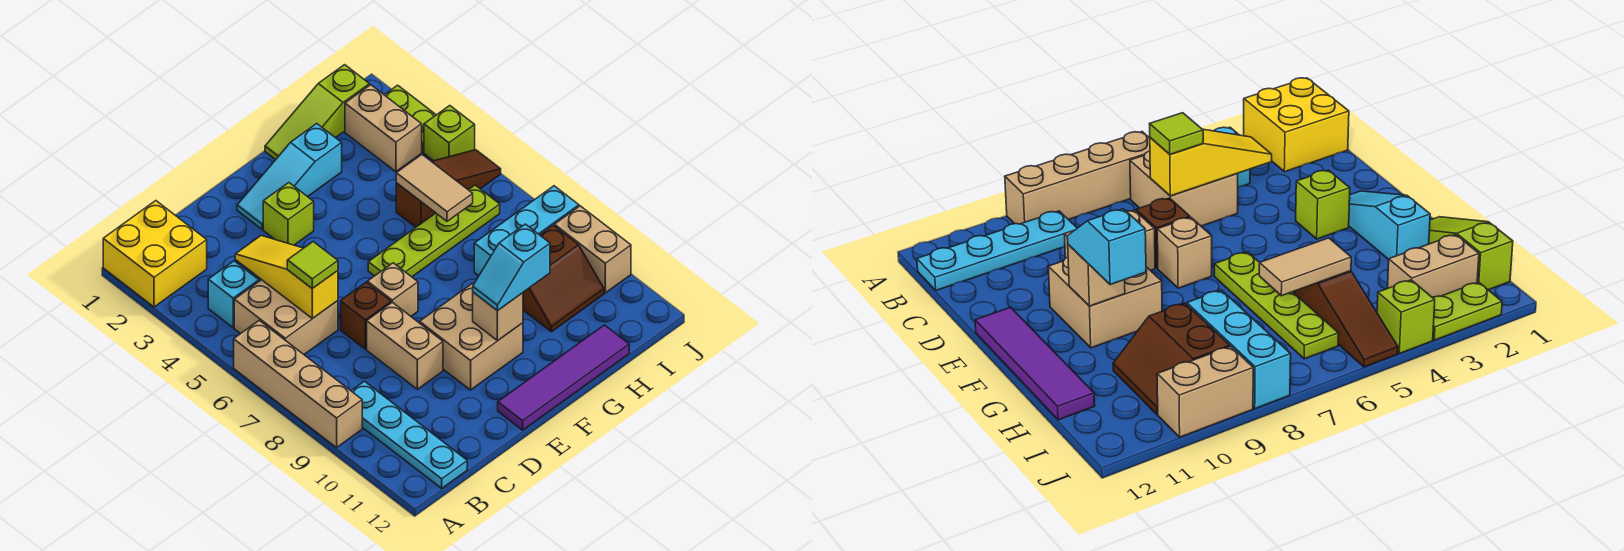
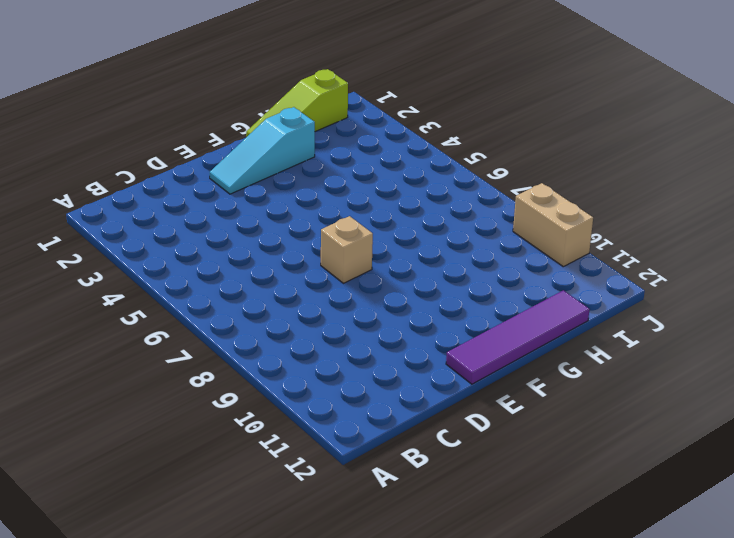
none -> yellow brick A1:B2 level 1
none -> tan brick A6:A9 level 1
none -> cyan brick B4 level 1

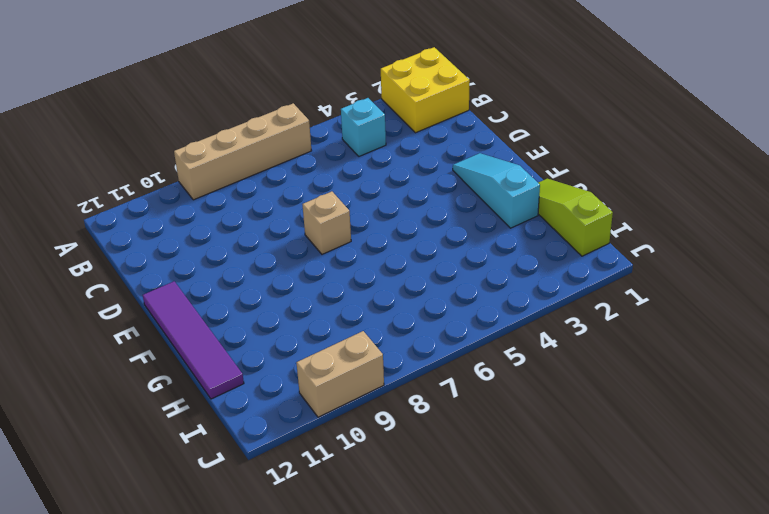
none -> tan brick B5:C6 level 1
none -> cyan plate B9:B12 level 1
none -> brown brick D7 level 1

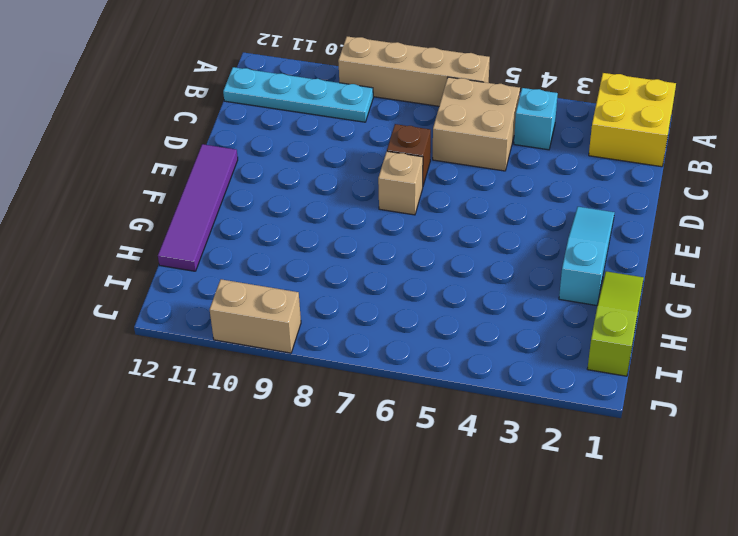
none -> tan brick D8:D9 level 1
none -> lime brick E3 level 1
none -> tan brick E9:F10 level 1

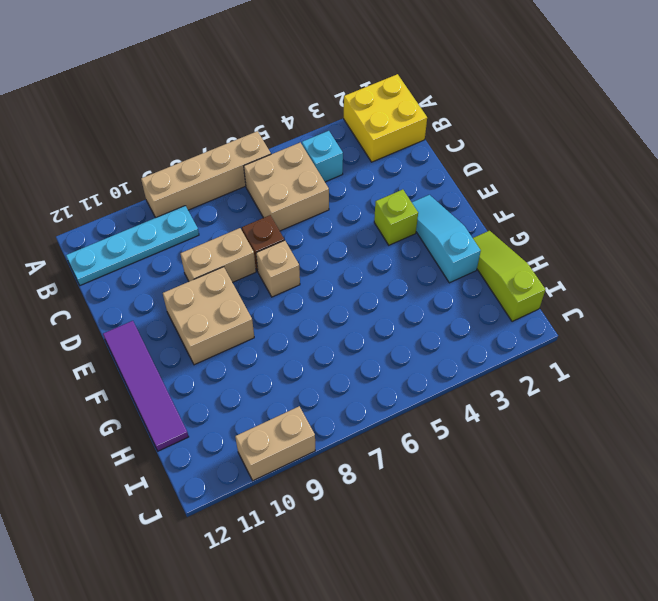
none -> lime plate F6:I6 level 1
none -> brown slope H5:J5 level 1 top H
none -> cyan brick H8:J8 level 1

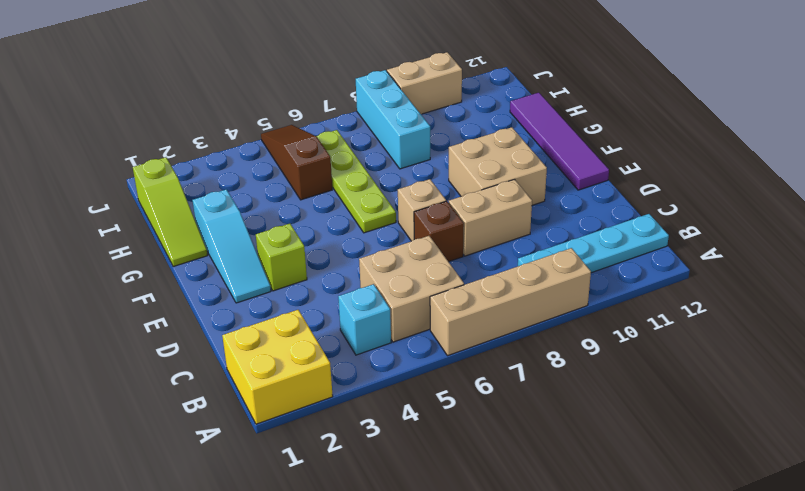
none -> brown slope H9:I10 level 1 top 9
none -> tan brick I2:I3 level 1
none -> lime plate J2:J3 level 1

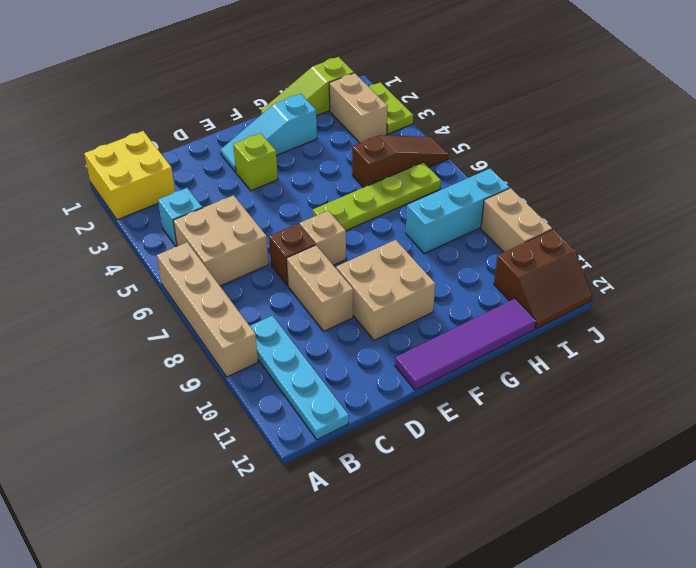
brown slope I11:J12 level 1 top 11 -> brown slope H9:I10 level 1 top 9
none -> lime brick J4 level 1
none -> yellow slope C4:C6 level 2 top 6
none -> tan brick F10 level 2

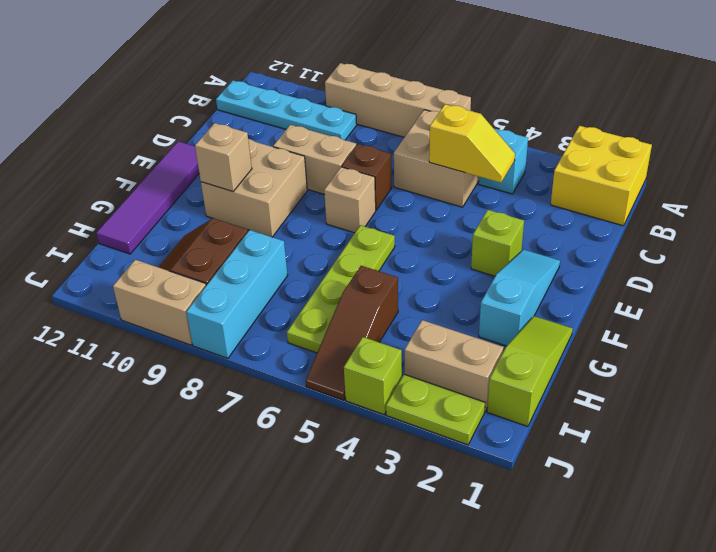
yellow slope C4:C5 level 2 top 5 -> yellow slope C4:C6 level 2 top 6
none -> tan tile H5:H6 level 2
none -> lime tile C6 level 3
none -> cyan slope F10:G10 level 3 top G

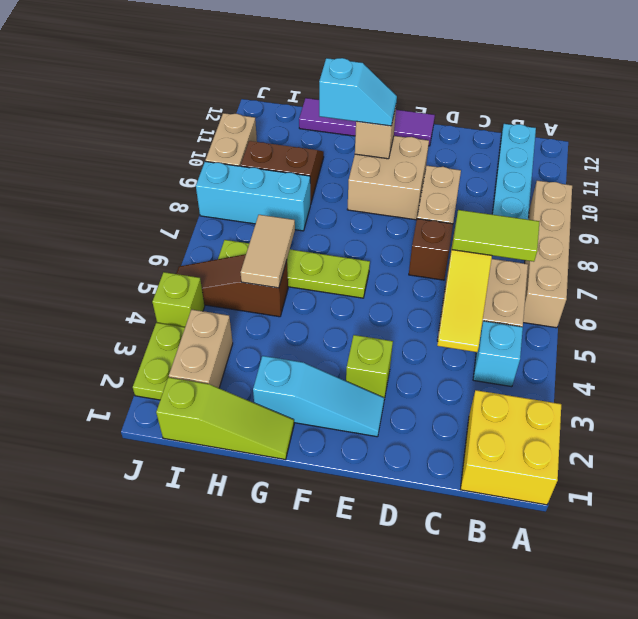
lime tile B6:C6 level 3 -> lime tile C6 level 3
none -> tan brick E7 level 1

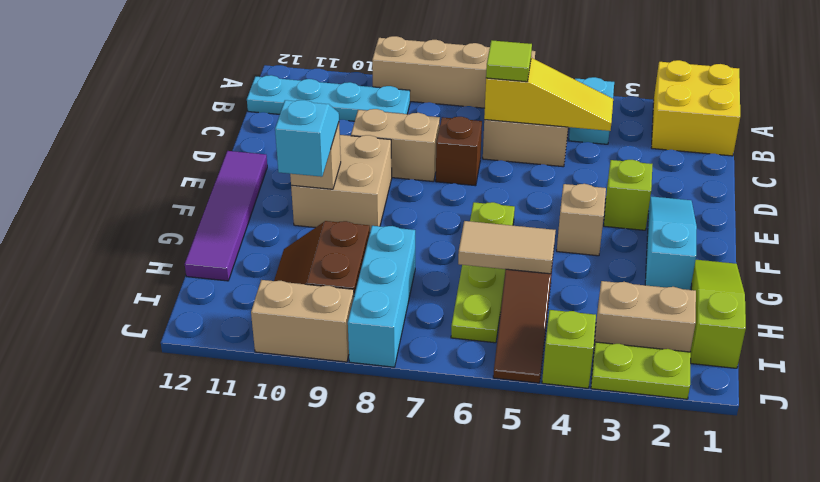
tan brick F4 level 1 -> tan brick E7 level 1

